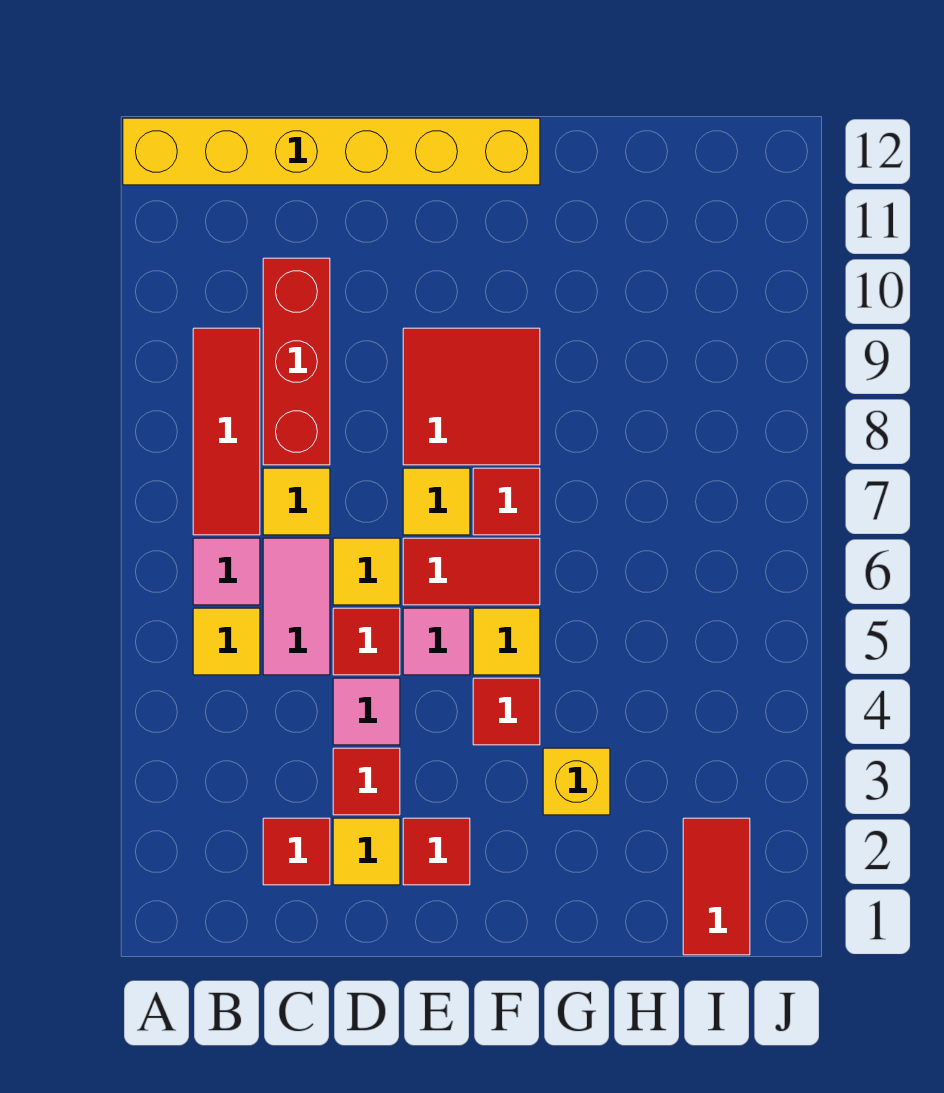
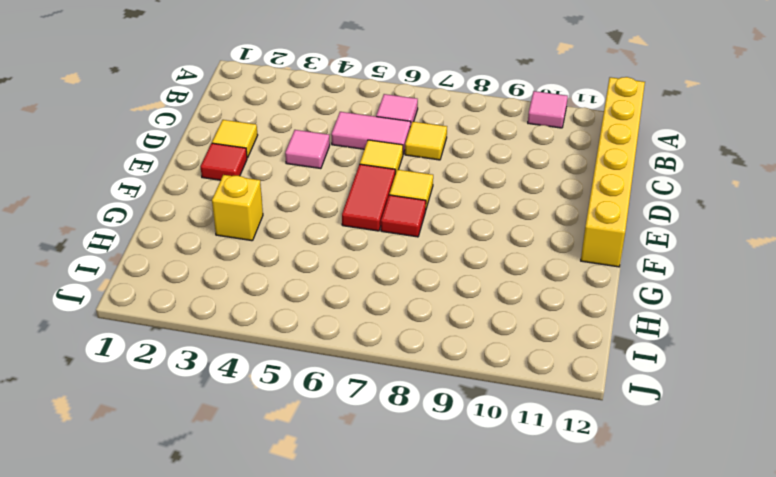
pink tile A10 level 1 -> pink tile E5 level 1
none -> yellow tile B5 level 1
none -> red tile B7:B9 level 1
none -> red tile C2 level 1

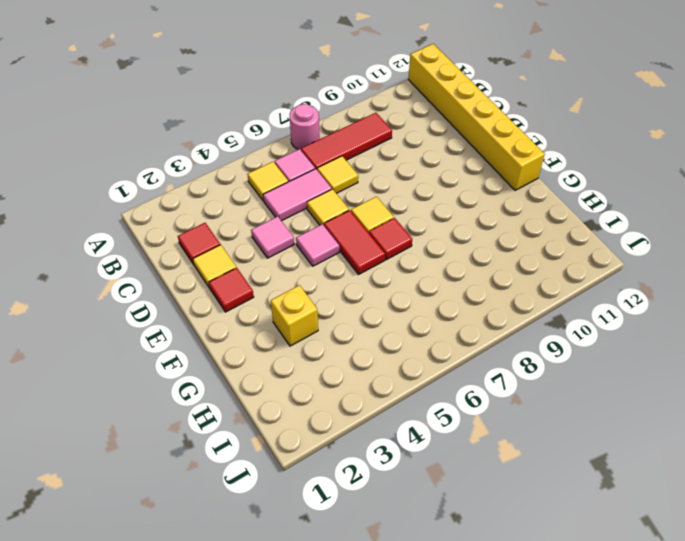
pink round brick A7 level 1 -> none
none -> red brick C8:C10 level 1
none -> red tile D3 level 1
none -> red tile D5 level 1

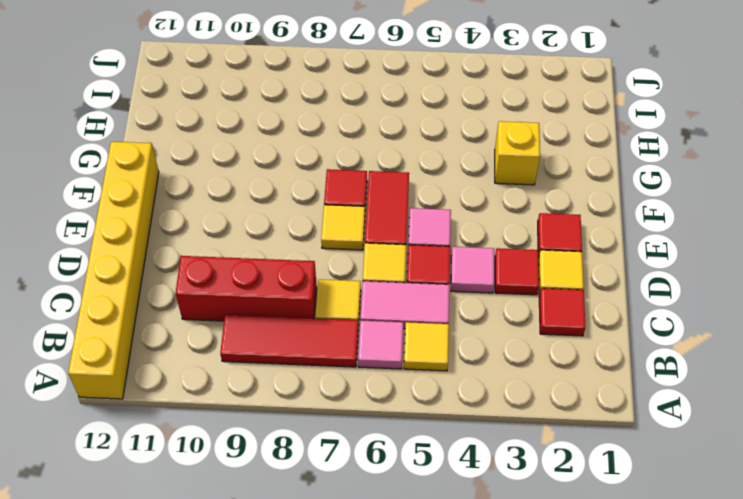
none -> red tile E8:F9 level 1
none -> red tile F4 level 1
none -> yellow tile F5 level 1

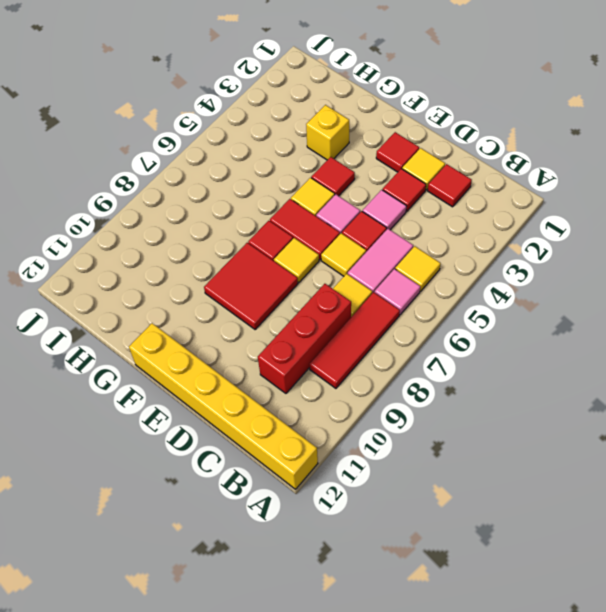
none -> red tile I1:I2 level 1

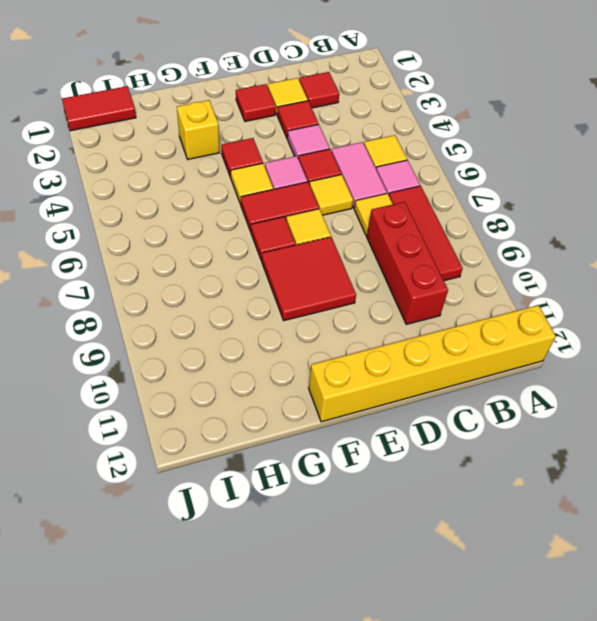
red tile I1:J1 level 1 -> red tile I1:I2 level 1

